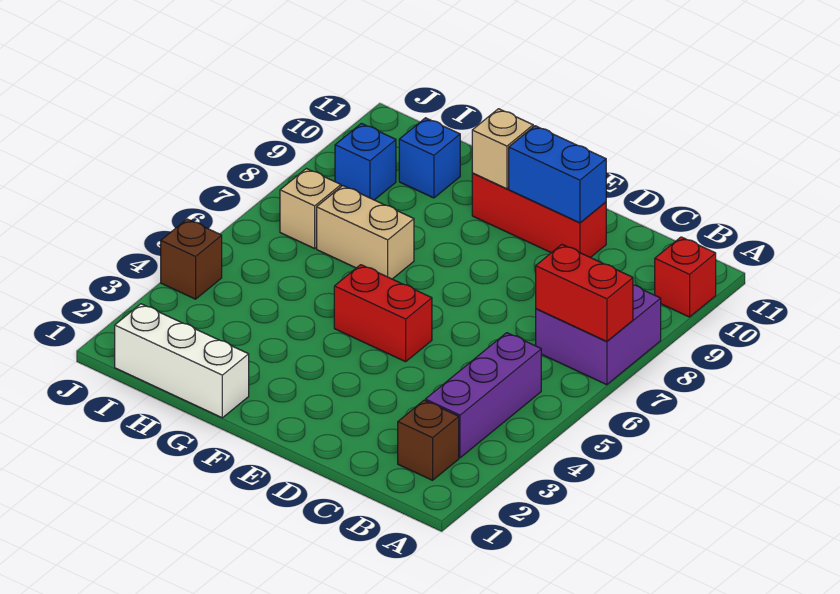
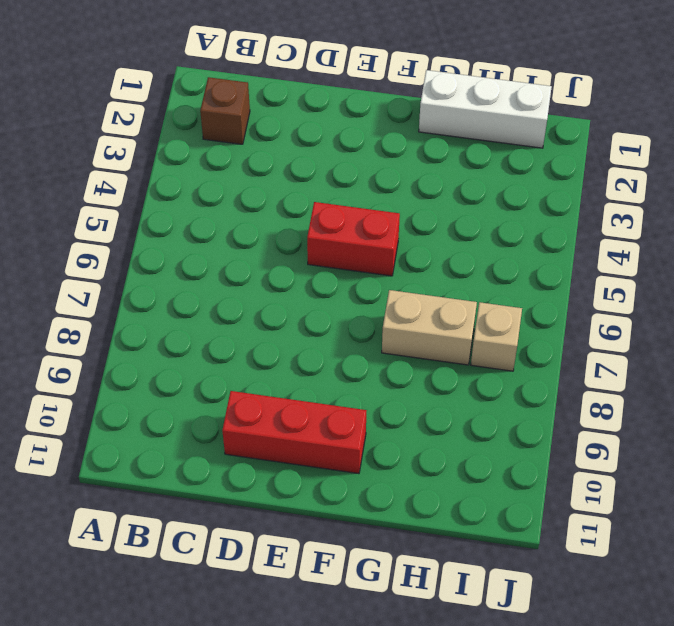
none -> purple brick A7:B8 level 1
none -> red brick A10 level 1
none -> purple brick B3:B5 level 1

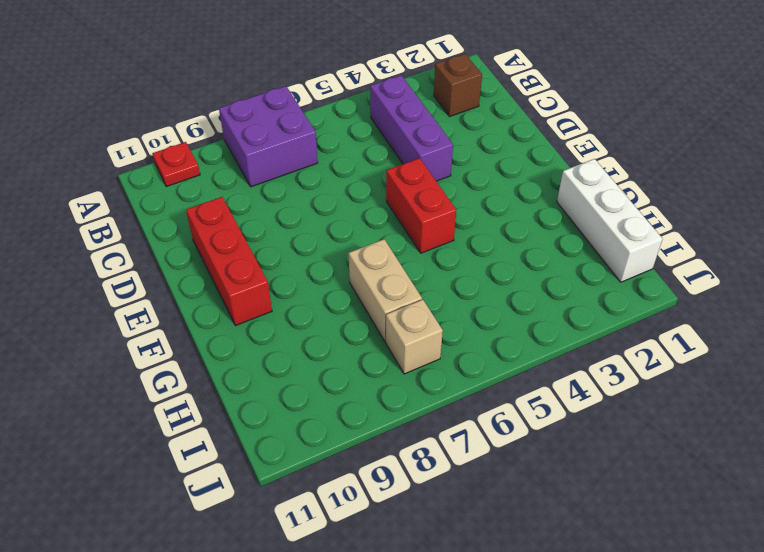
red plate A10 level 1 -> red brick A10 level 1
purple brick B4:D4 level 1 -> purple brick B3:B5 level 1
none -> blue brick H10 level 1
none -> blue brick I9 level 1
none -> brown brick J4 level 1

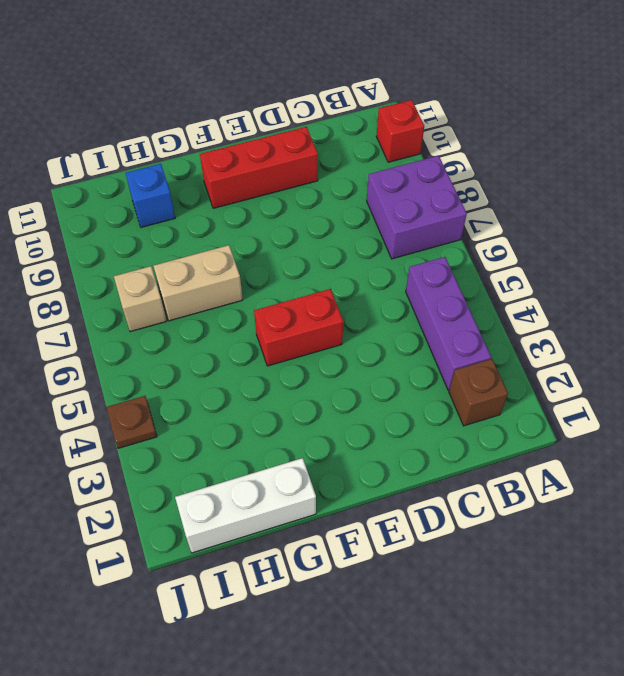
brown plate J4 level 1 -> brown brick J4 level 1
none -> blue brick I9 level 1
none -> red brick A7:B7 level 2
none -> blue brick D10:E10 level 2

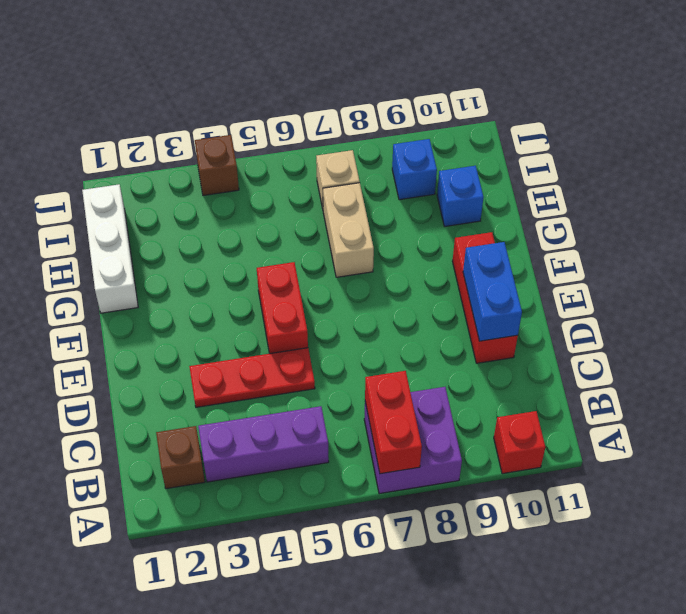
red plate D3:D5 level 1 -> none
none -> tan brick F10 level 2

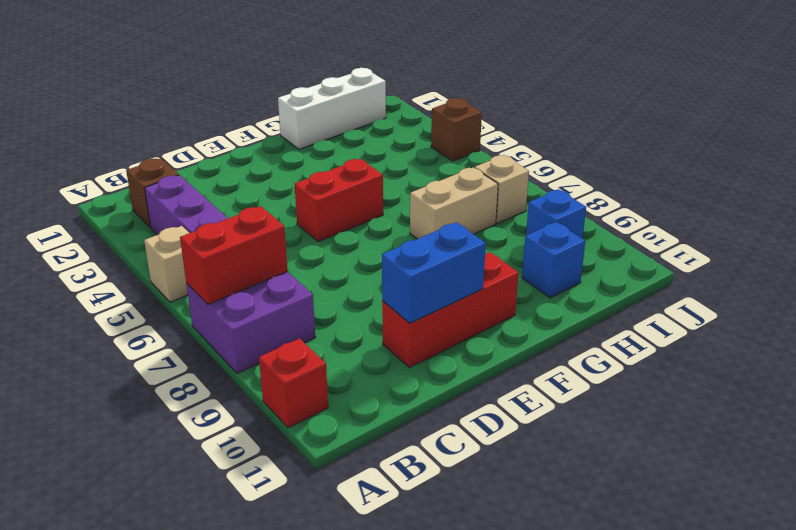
tan brick A5 level 1 -> tan brick F10 level 2

